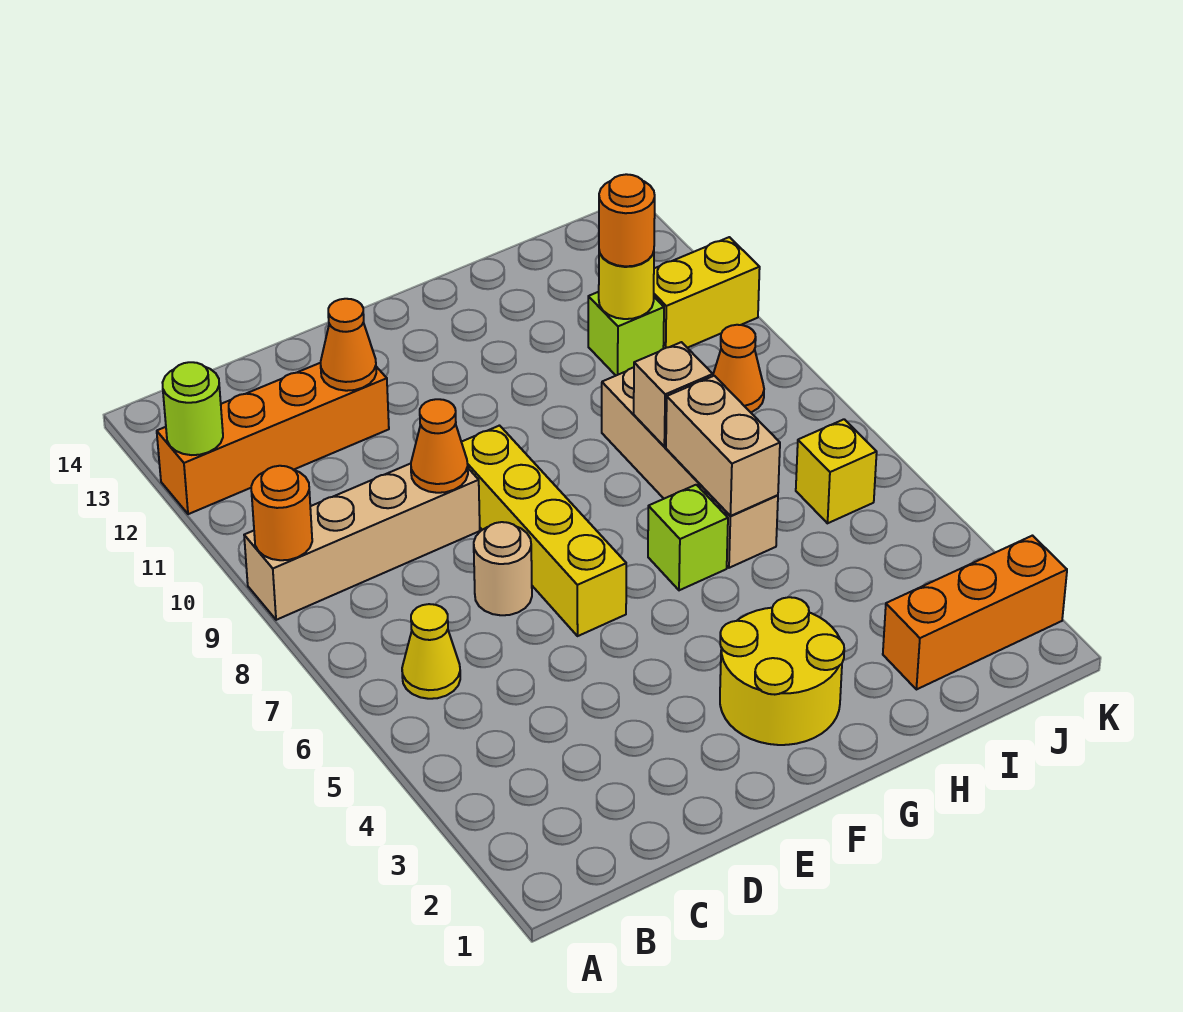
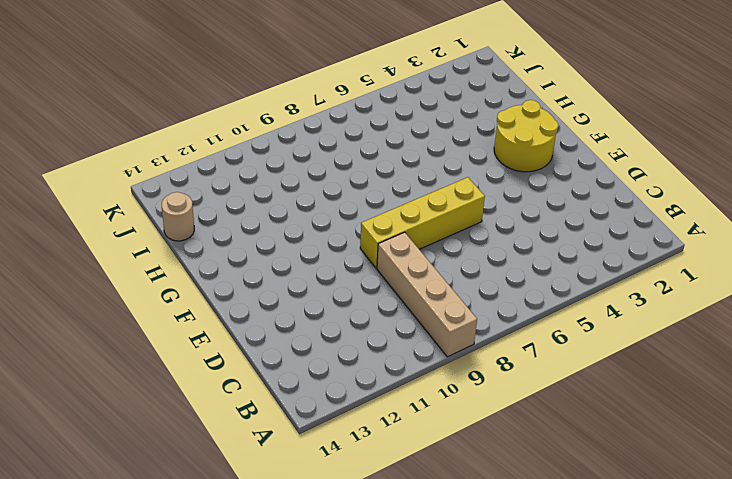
tan round brick I14 level 1 -> tan round brick D7 level 1
none -> orange brick A12:D12 level 1
none -> yellow cone B6 level 1
none -> lime brick G6 level 1

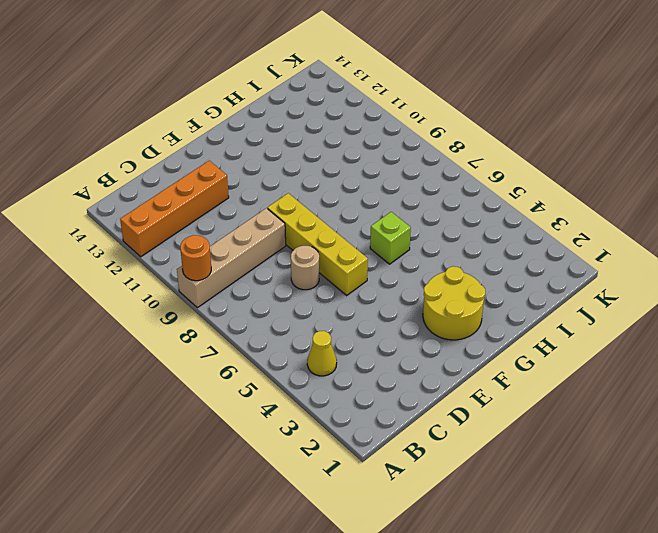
yellow cone B4 level 1 -> yellow cone B6 level 1
none -> tan brick H6:H9 level 1
none -> orange brick I2:K2 level 1
none -> lime brick I11 level 1

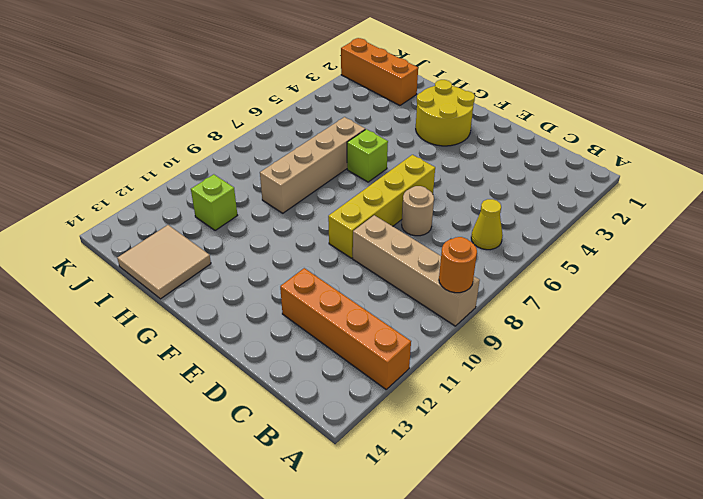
tan tile H13:I14 level 1 -> none
none -> yellow brick J6 level 1
none -> orange cone J9 level 1
none -> yellow brick J11:K11 level 1

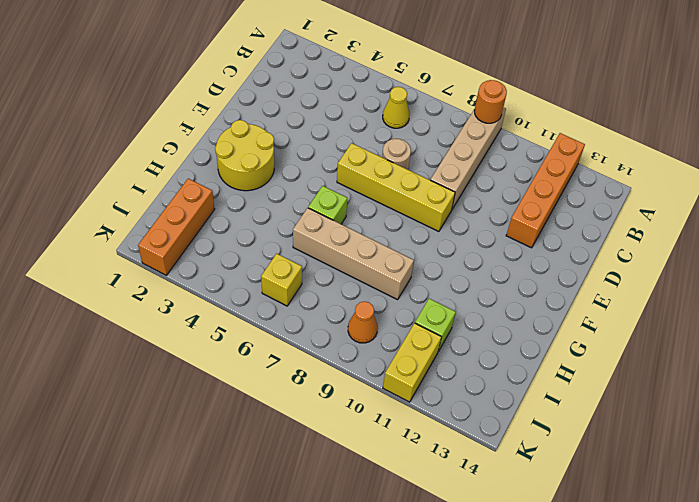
none -> lime round brick A12 level 2
none -> orange cone D9 level 2
none -> orange cone D12 level 2

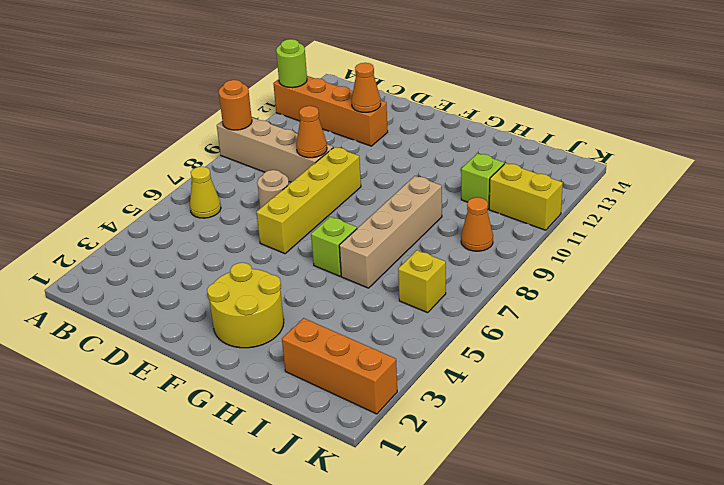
none -> tan brick H6:H7 level 2
none -> tan brick H8 level 2
none -> yellow round brick I11 level 2

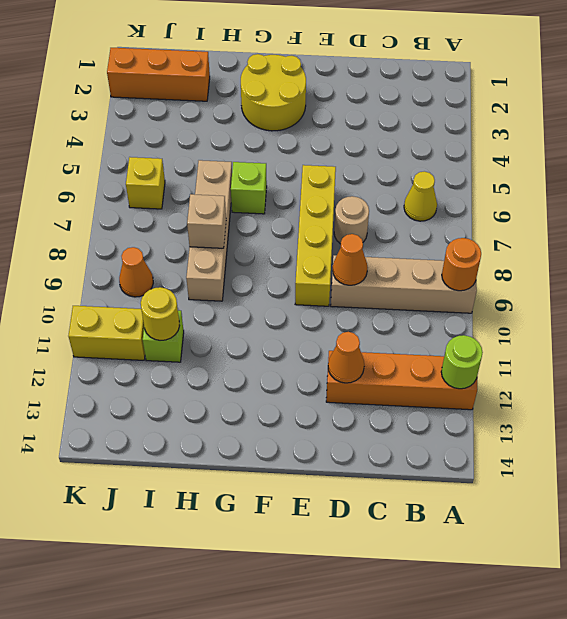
none -> tan brick H6:H7 level 2
none -> orange round brick I11 level 3

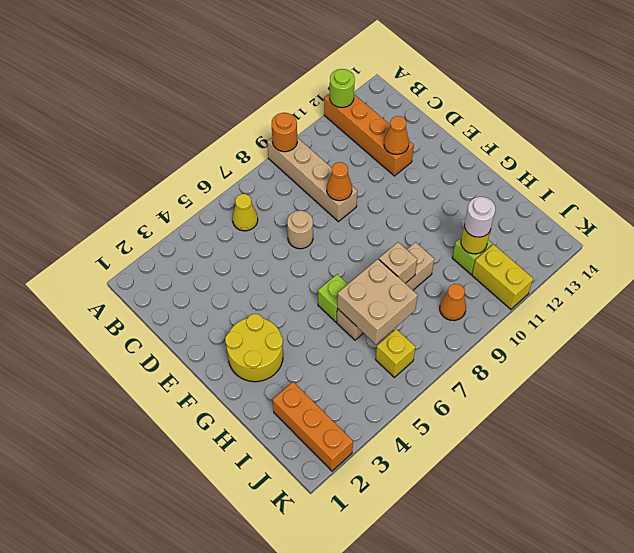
tan brick H6:I7 level 2 -> tan brick H6:H7 level 2
white round brick I11 level 3 -> orange round brick I11 level 3
none -> yellow brick E6:E9 level 1

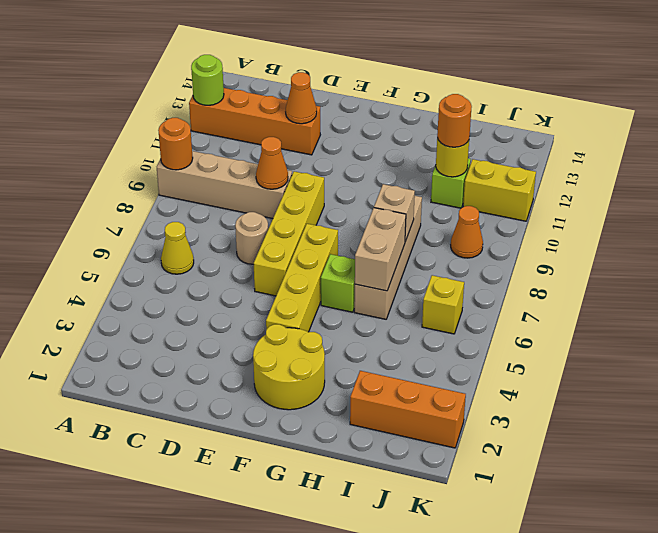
yellow brick F4:F7 level 1 -> none

